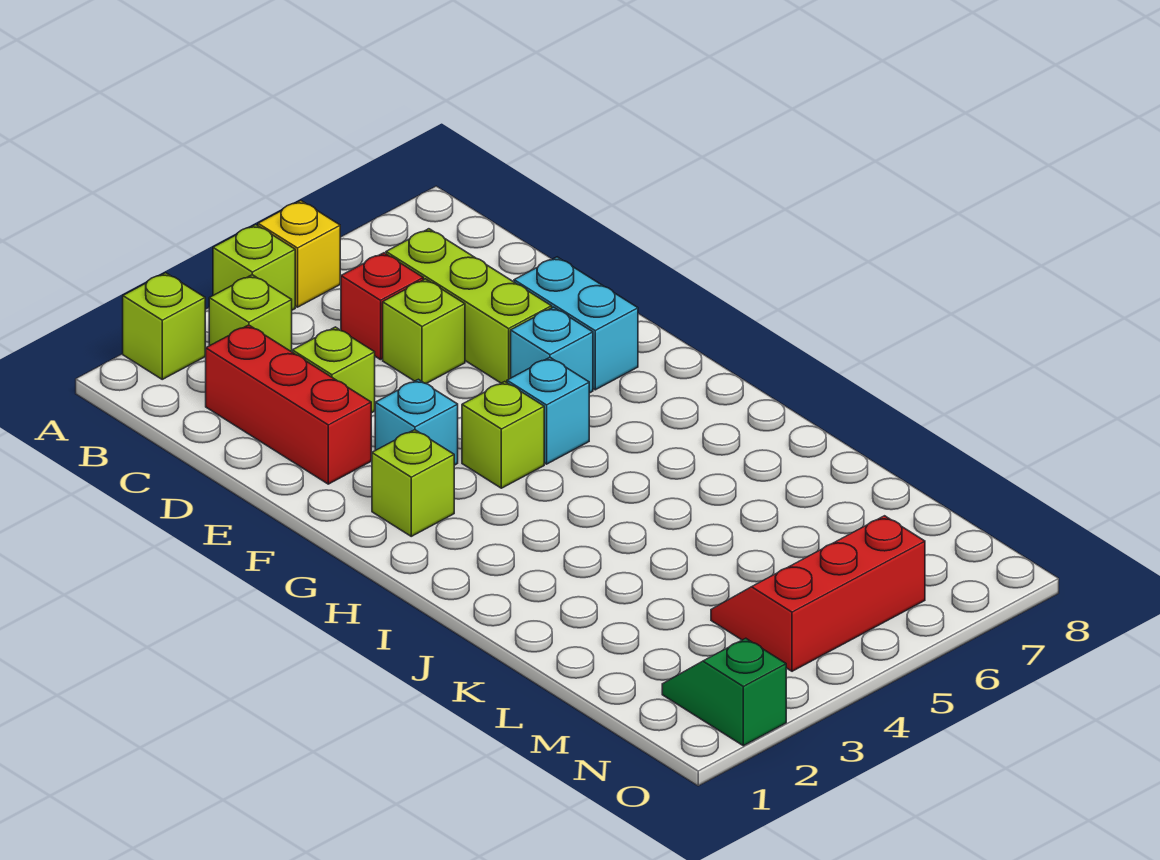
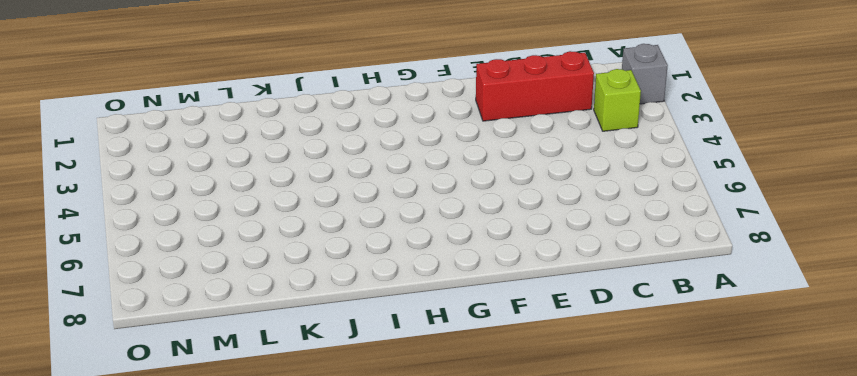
grey brick A2 level 1 -> lime brick A2 level 1
none -> lime brick A4 level 1
none -> yellow brick A5 level 1
none -> red brick C5 level 1

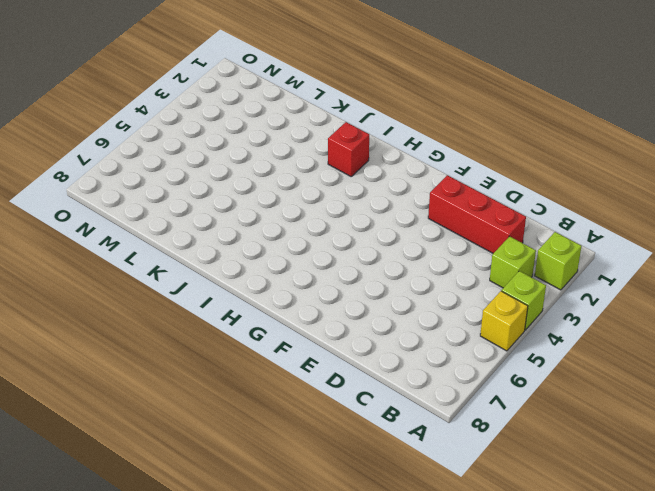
red brick I2 level 1 -> red brick C5 level 1
none -> lime brick C6:E6 level 1
none -> lime brick D3 level 1
none -> lime brick D5 level 1

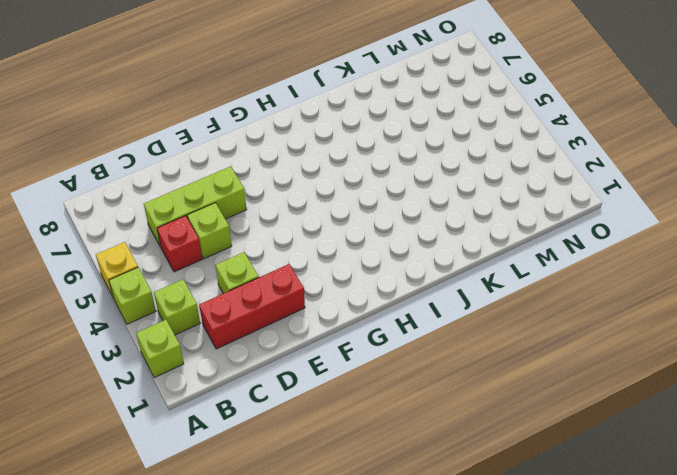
none -> cyan brick E7:F7 level 1
none -> cyan brick F3 level 1
none -> cyan brick F6 level 1

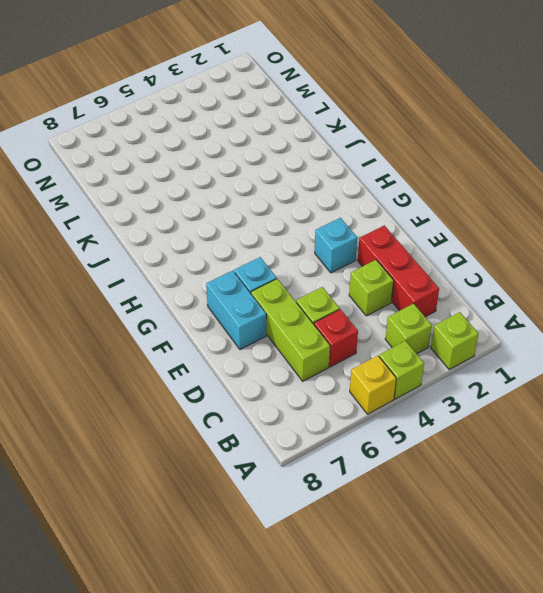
none -> lime brick G2 level 1
none -> lime brick G4 level 1
none -> cyan brick G5 level 1

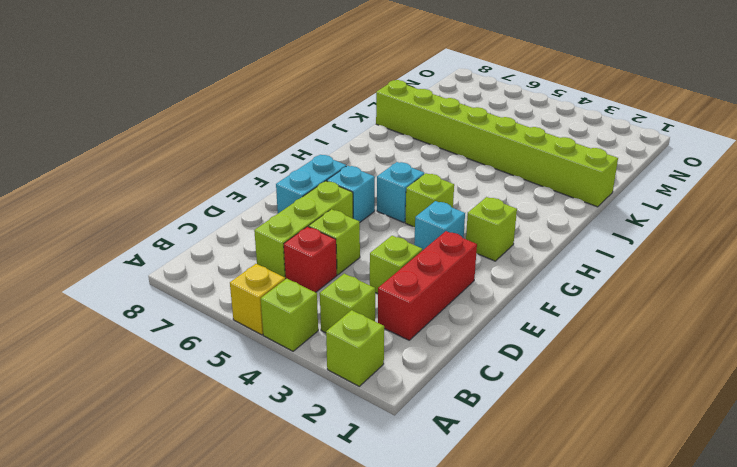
lime brick K1:K8 level 1 -> none
none -> red slope M4:N6 level 1 top N
none -> green slope N2:O2 level 1 top O

